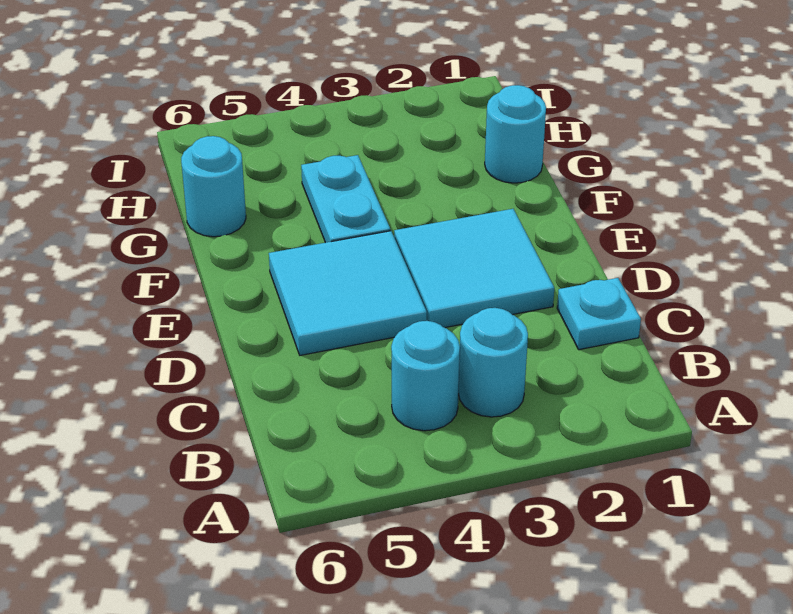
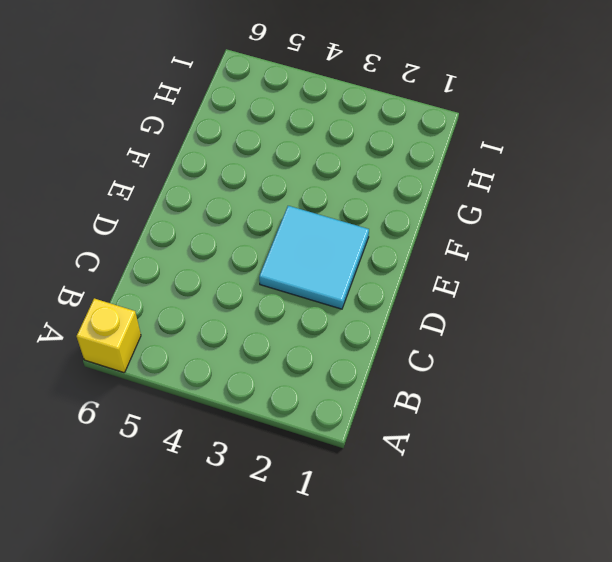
yellow brick A6 level 1 -> none
none -> cyan round brick B3 level 1
none -> cyan round brick B4 level 1

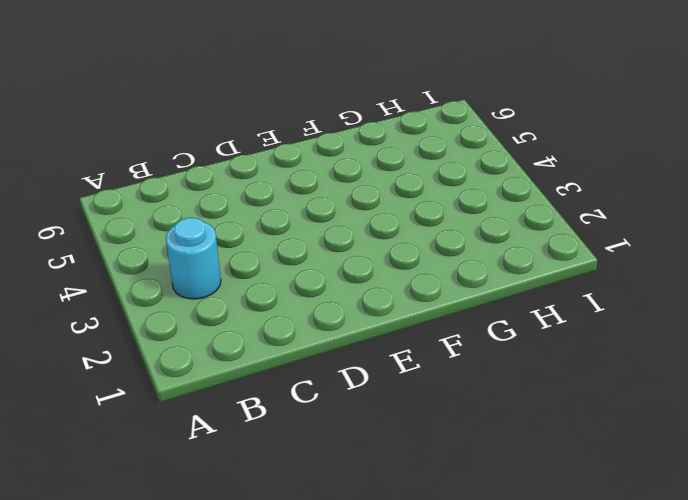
none -> cyan round brick B4 level 1
none -> cyan plate C1 level 1

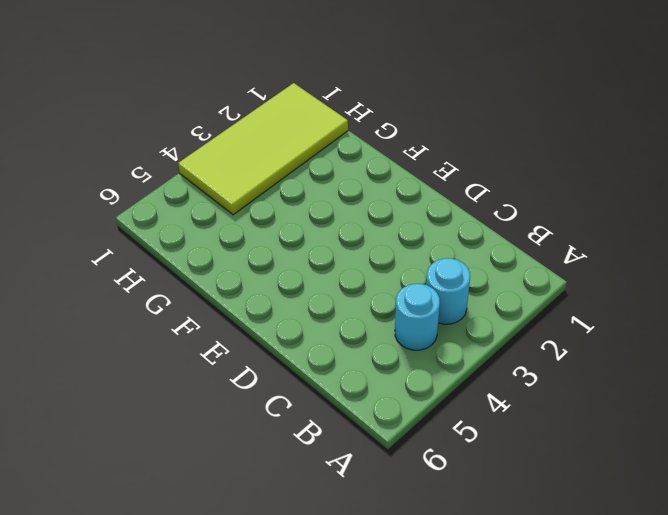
lime tile H1:I4 level 1 -> none
none -> cyan plate C1 level 1
none -> cyan tile D2:E3 level 1

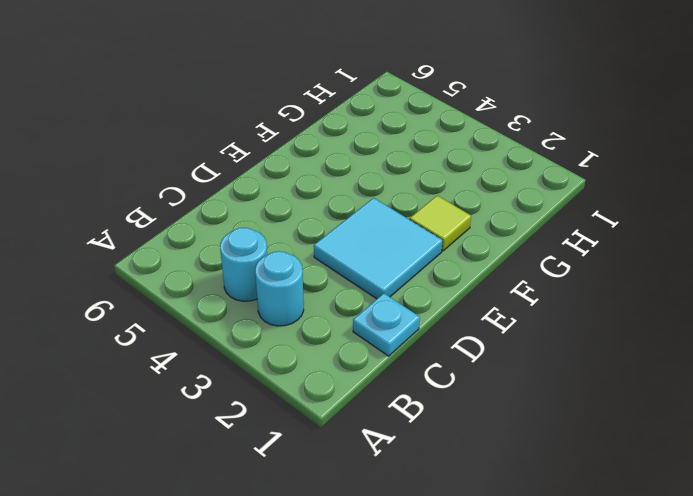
lime tile F2 level 1 -> none
none -> cyan tile D4:E5 level 1
none -> cyan plate F4:G4 level 1

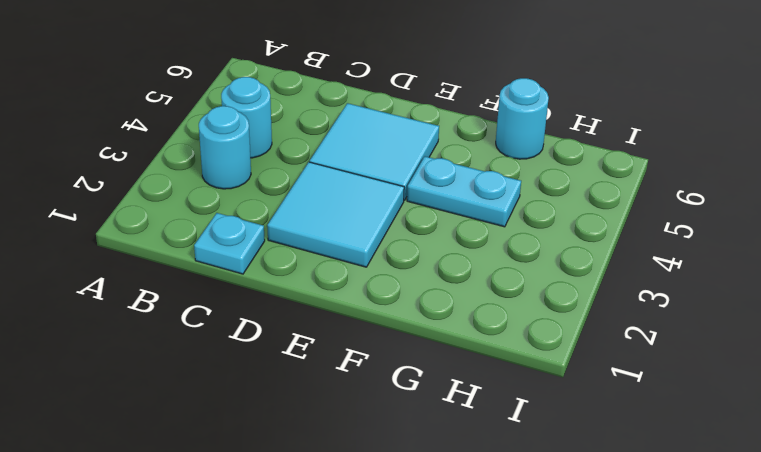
none -> cyan round brick G1 level 1

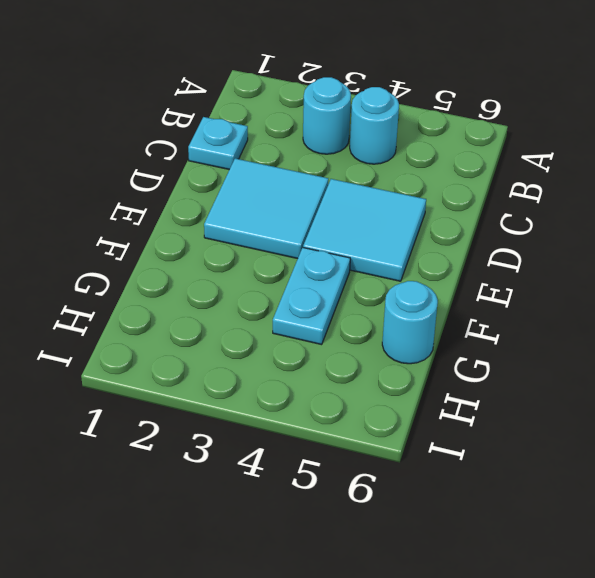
none -> cyan round brick G1 level 1

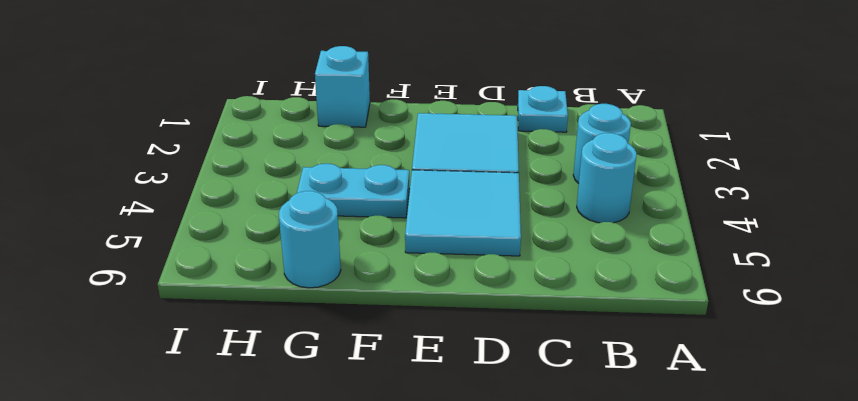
cyan brick G1 level 1 -> cyan round brick G1 level 1

